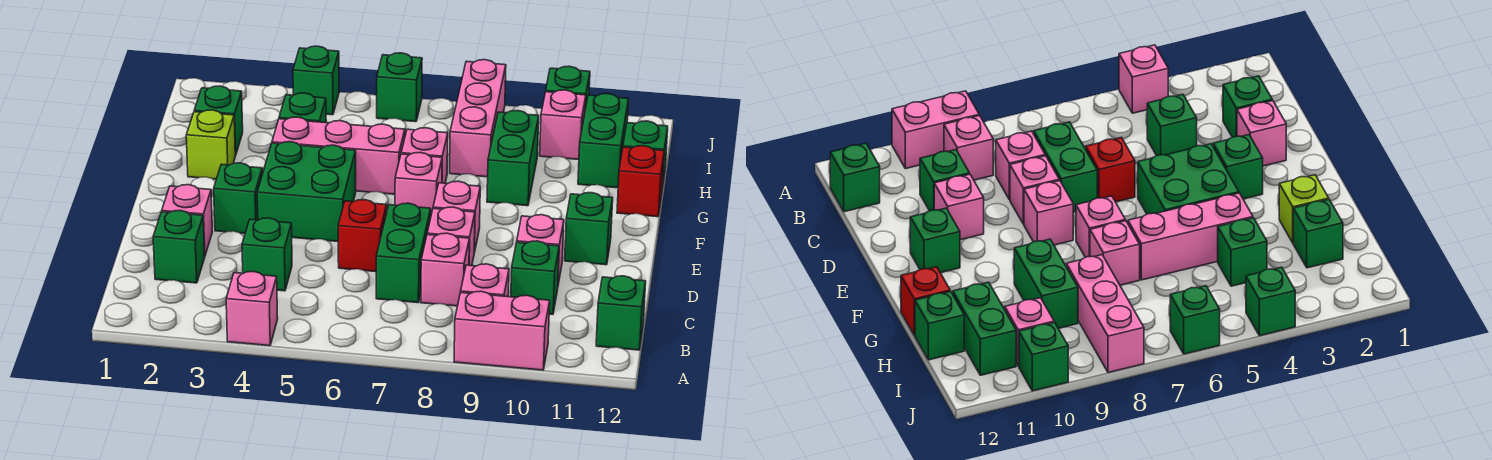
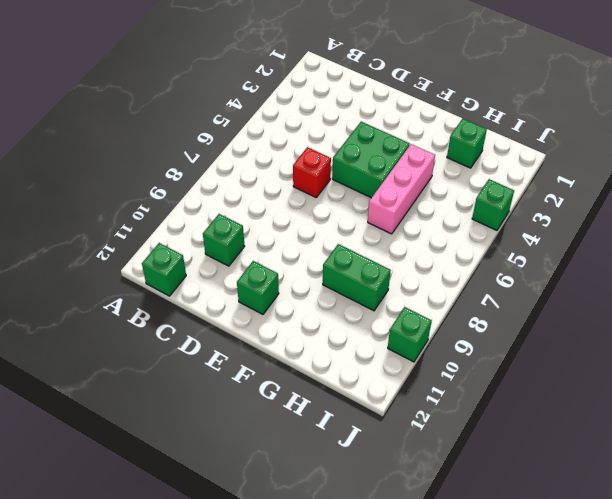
none -> pink brick A4 level 1
none -> pink brick A9:A10 level 1
none -> pink brick B9 level 1
none -> green brick C2 level 1

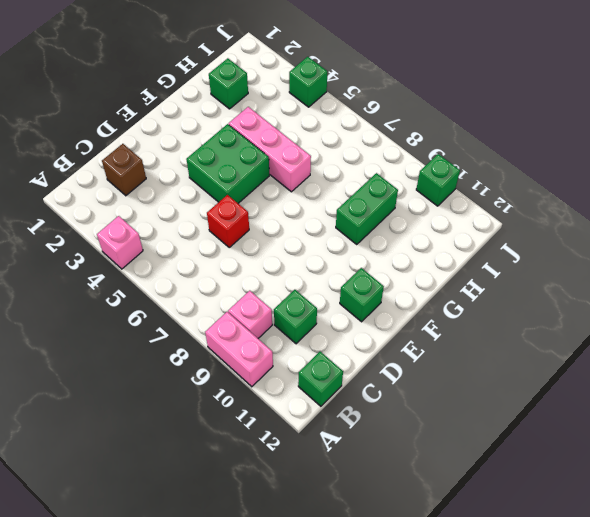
brown brick C2 level 1 -> green brick C2 level 1
none -> green brick C4 level 1
none -> green brick C7:D7 level 1
none -> pink brick C8 level 1
none -> pink brick D2 level 1

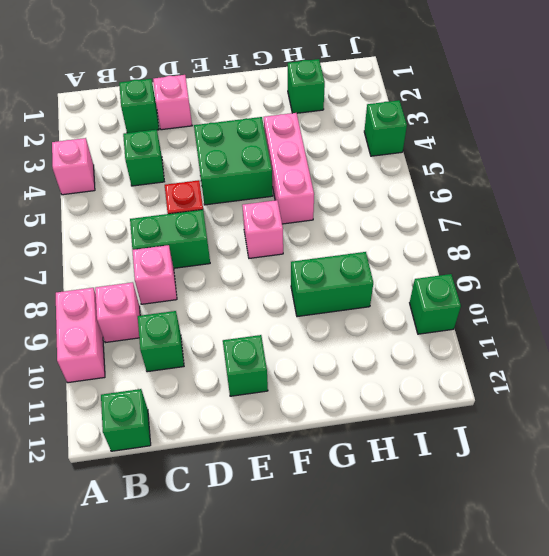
none -> pink brick D8 level 1
none -> pink brick D10 level 1
none -> green brick E3 level 1
none -> pink brick E8 level 1

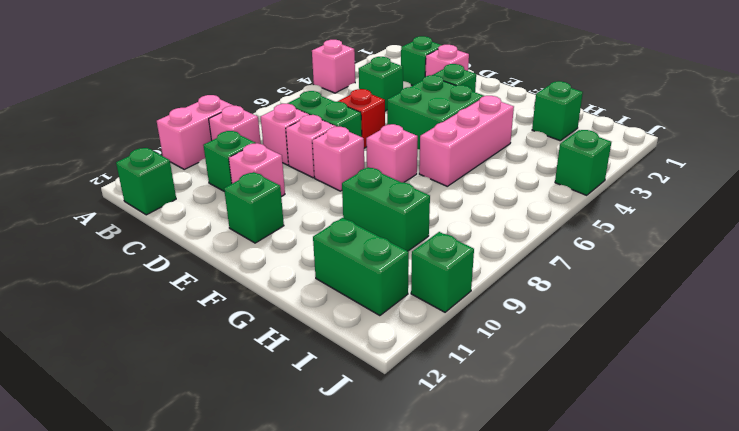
none -> lime brick G2 level 1
none -> pink brick G7 level 1
none -> red brick G12 level 1
none -> green brick H4 level 1

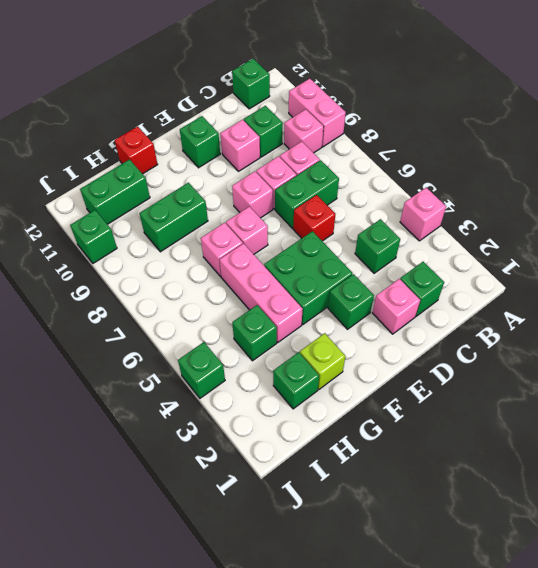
none -> pink brick H8:J8 level 1
none -> green brick H12 level 1
none -> pink brick I10 level 1
none -> green brick J6 level 1

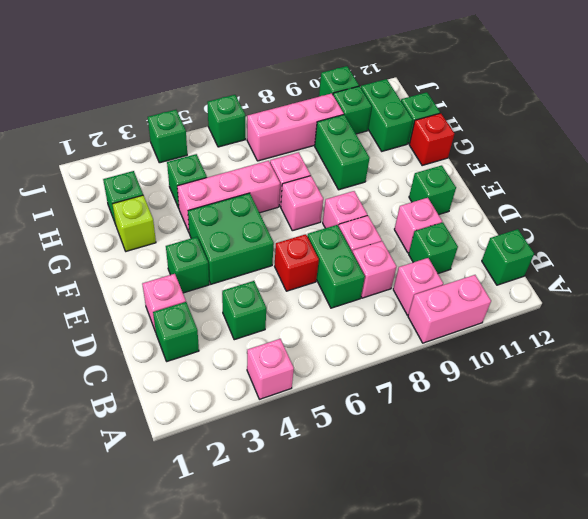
pink brick I7:I9 level 1 -> pink brick H8:J8 level 1
green brick I10 level 1 -> pink brick I10 level 1

